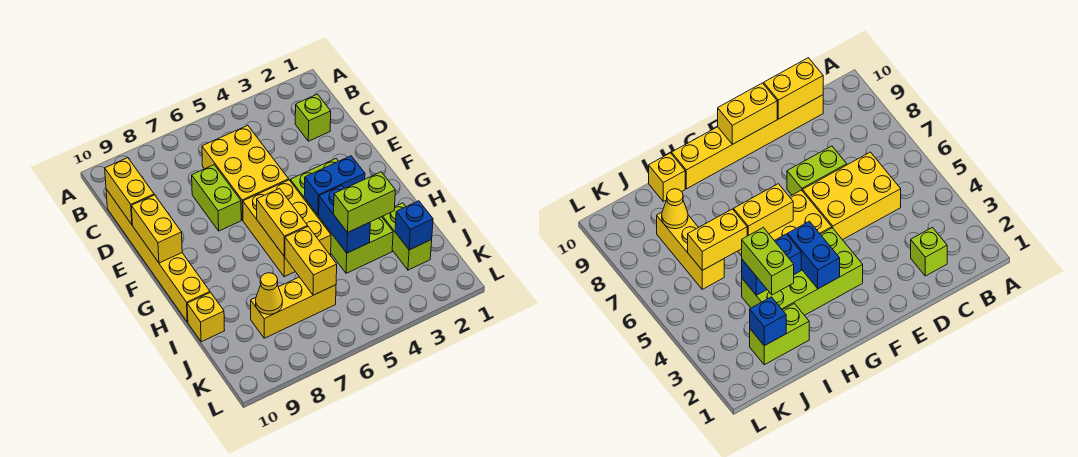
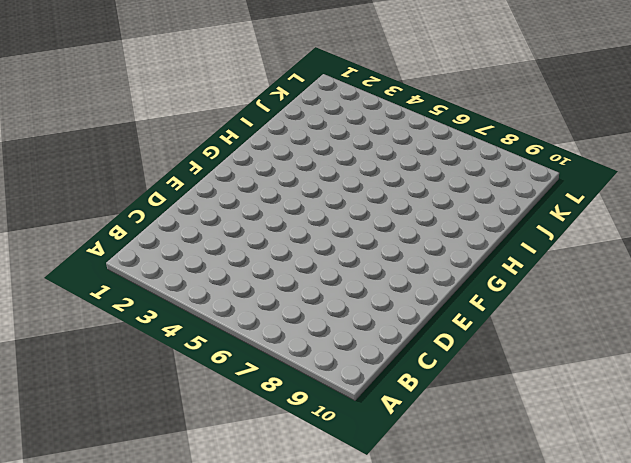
none -> lime brick C2 level 1
none -> yellow brick C5:E6 level 1
none -> yellow brick C10:H10 level 1

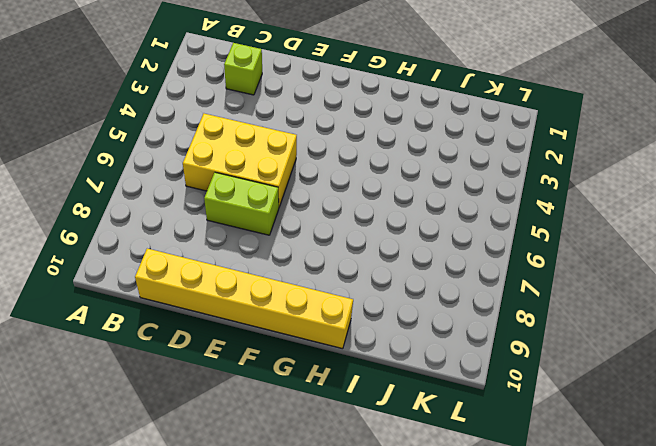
none -> lime brick F3:I4 level 1
none -> yellow brick F5:H6 level 1
none -> lime brick I2:J2 level 1

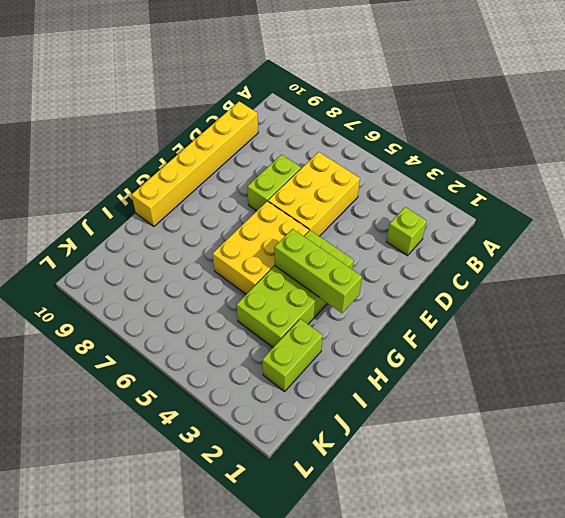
lime brick G2:G4 level 2 -> blue brick G3:G4 level 2
none -> yellow brick I10 level 1
none -> yellow brick J6:J8 level 1
none -> yellow brick C10:D10 level 2

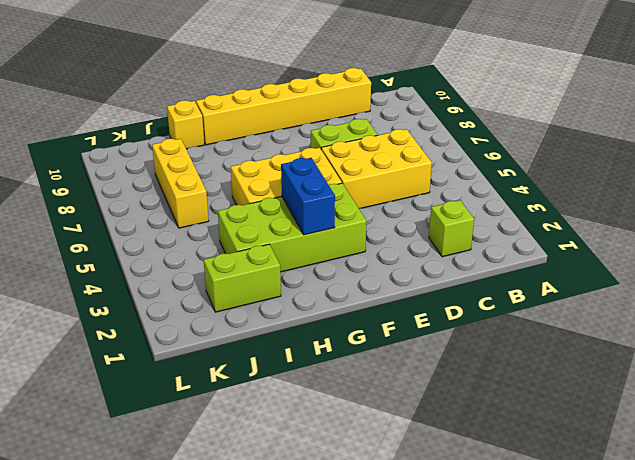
none -> yellow brick C10:D10 level 2
none -> yellow brick E10:F10 level 2
none -> yellow brick G6:H6 level 2

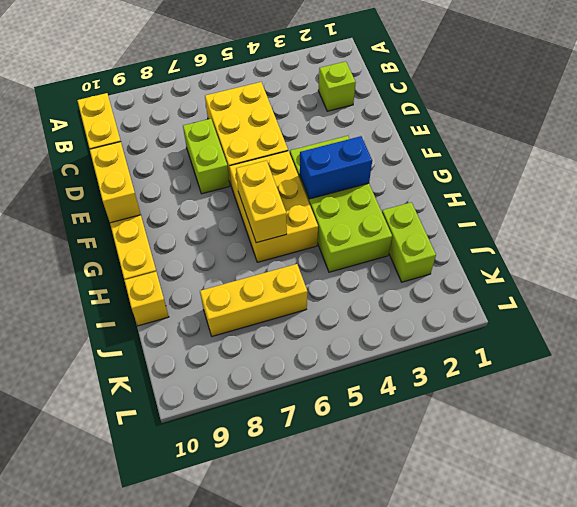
none -> blue brick H4:I4 level 2
none -> yellow brick I6:J6 level 2
none -> blue brick J2 level 2

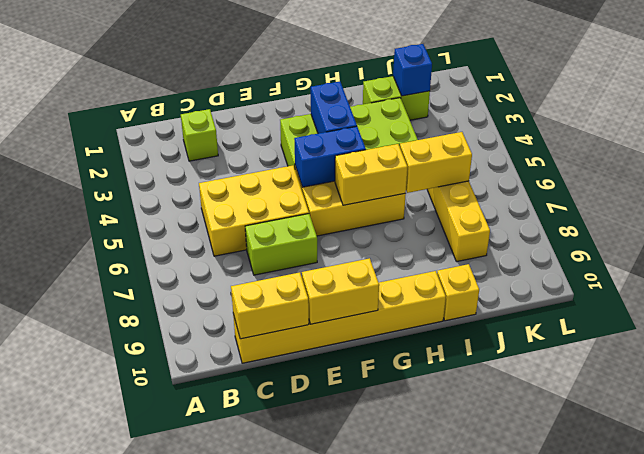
blue brick F5:G5 level 2 -> blue brick H4:I4 level 2
none -> yellow cone J8 level 2
none -> lime brick I3:I4 level 3

